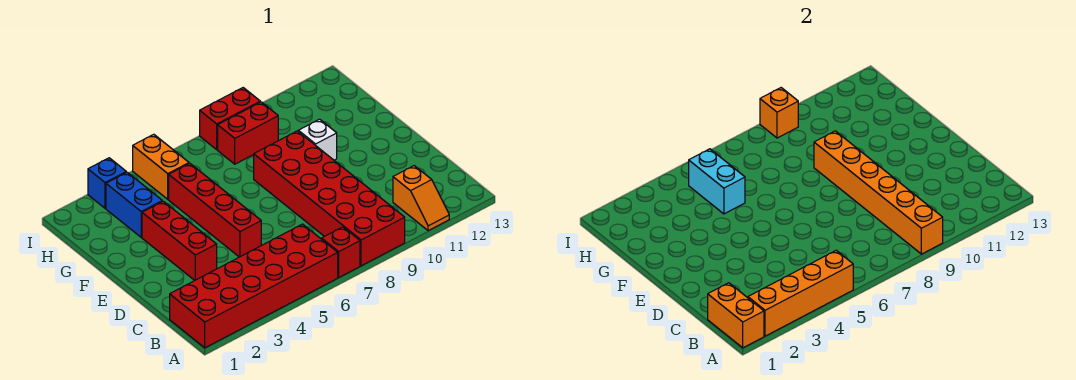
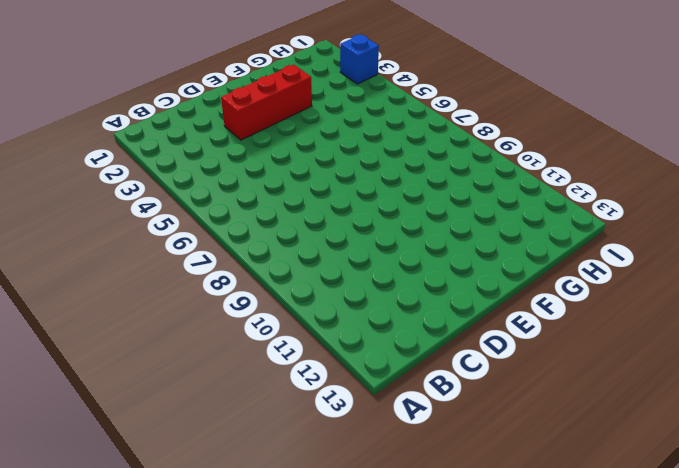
none -> red brick A1:B6 level 1
none -> red brick A7 level 1
none -> red brick A8:F9 level 1

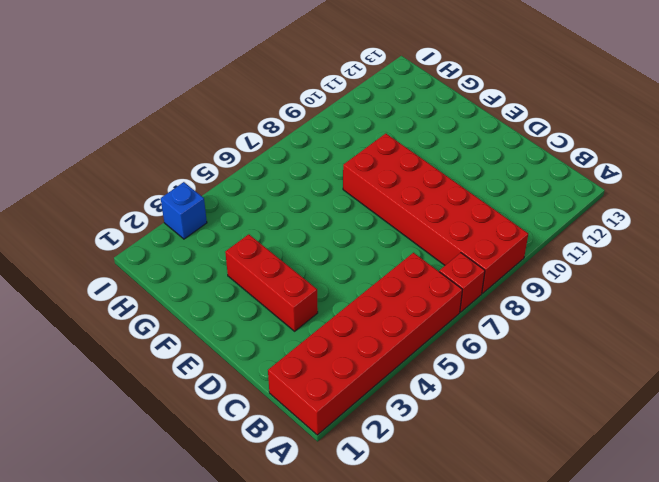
none -> orange slope A11:B11 level 1 top B
none -> red brick D5:G5 level 1
none -> white brick F10 level 1

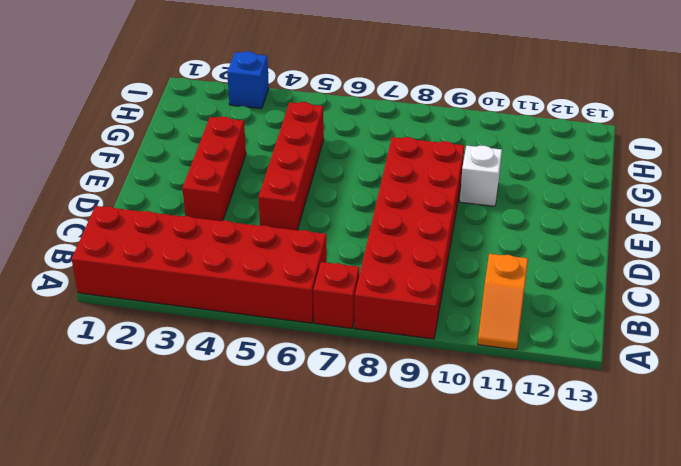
none -> blue brick G3:H3 level 1
none -> orange brick H5:I5 level 1
none -> red brick H8:H9 level 1

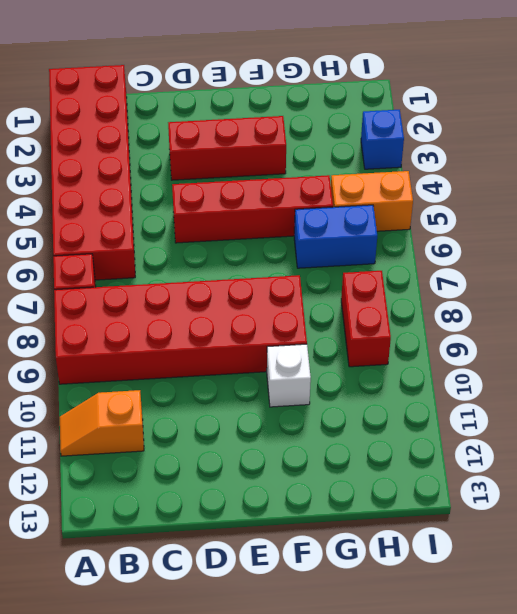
blue brick G6:H6 level 1 -> blue brick G3:H3 level 1
none -> red brick I8:I9 level 1
none -> orange brick A1:B1 level 2
none -> orange brick A2:A5 level 2

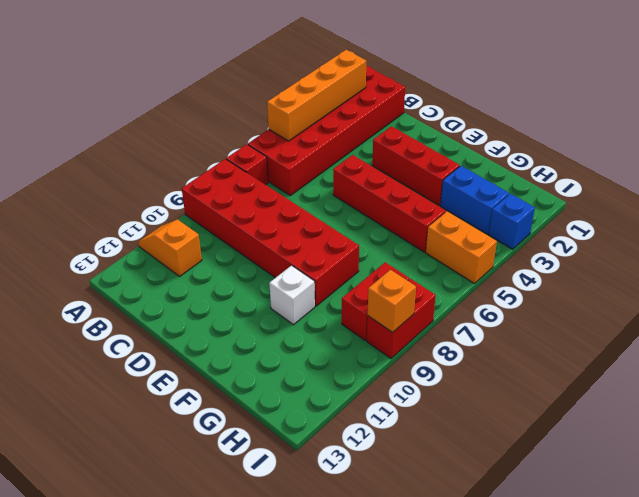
none -> orange brick A1:B1 level 2
none -> orange brick A9:F9 level 2
none -> cyan brick G5:H5 level 2

